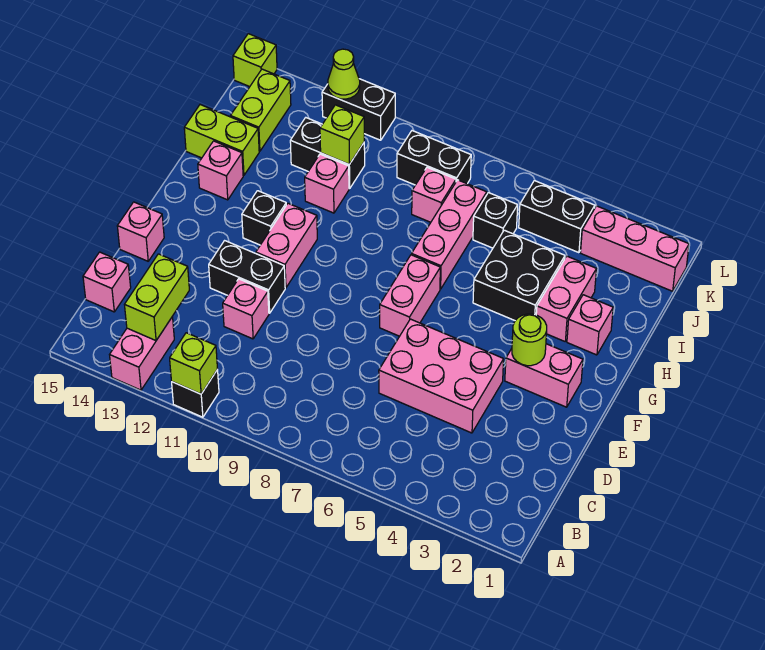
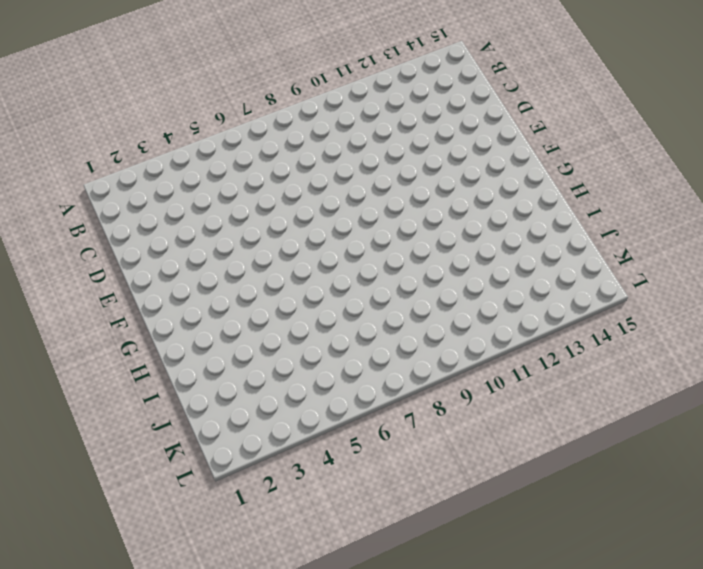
none -> black brick A11 level 1
none -> pink brick A13:B13 level 1
none -> pink brick C15 level 1
none -> pink brick D4:E6 level 1

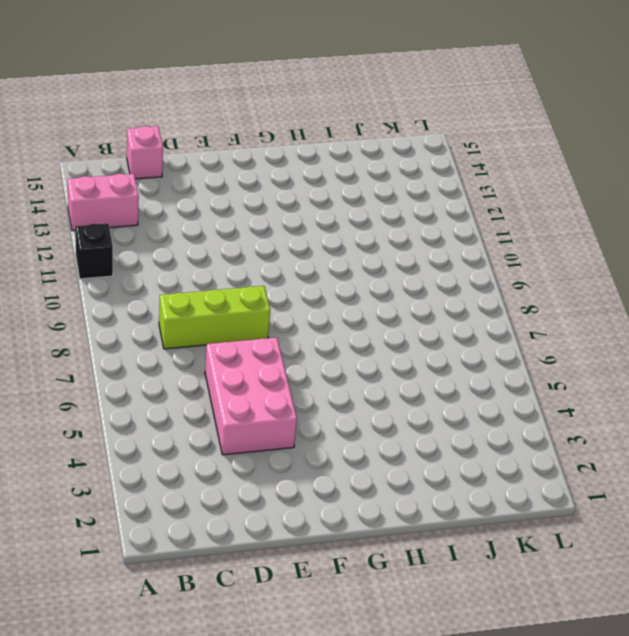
lime brick C8:E8 level 1 -> none
none -> pink brick D11 level 1
none -> black brick E11:E12 level 1
none -> pink brick E15 level 1
none -> pink brick F2:F3 level 1

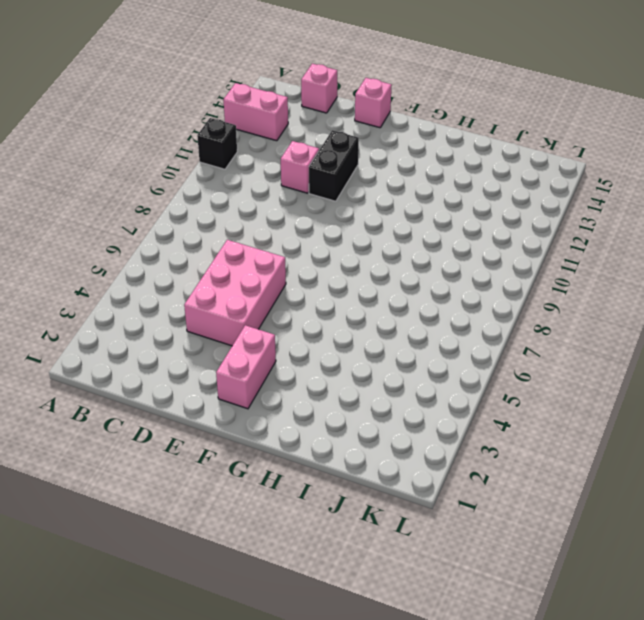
none -> pink brick F7:G7 level 1
none -> pink brick F11:G11 level 1
none -> black brick G12 level 1
none -> pink brick H2 level 1

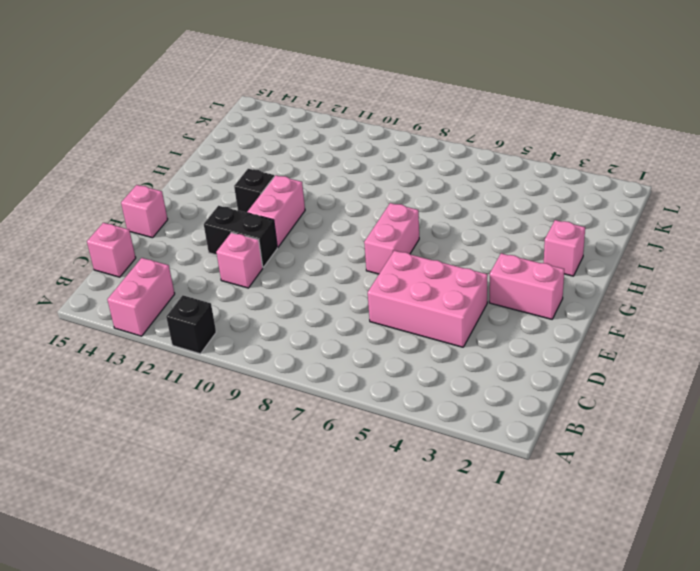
none -> pink brick H3:I3 level 1
none -> black brick H4:I5 level 1
none -> pink brick H7:J7 level 1
none -> pink brick H14 level 1

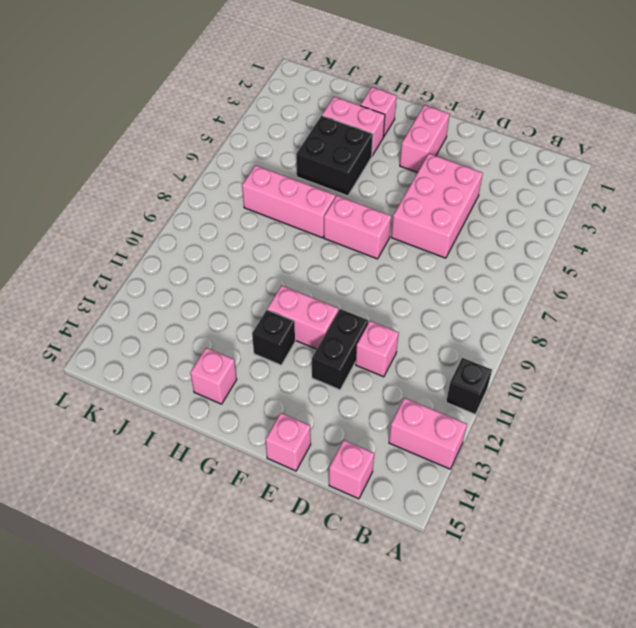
none -> pink brick I11 level 1
none -> lime brick I14:I15 level 1
none -> black brick J6 level 1
none -> pink brick J8 level 1

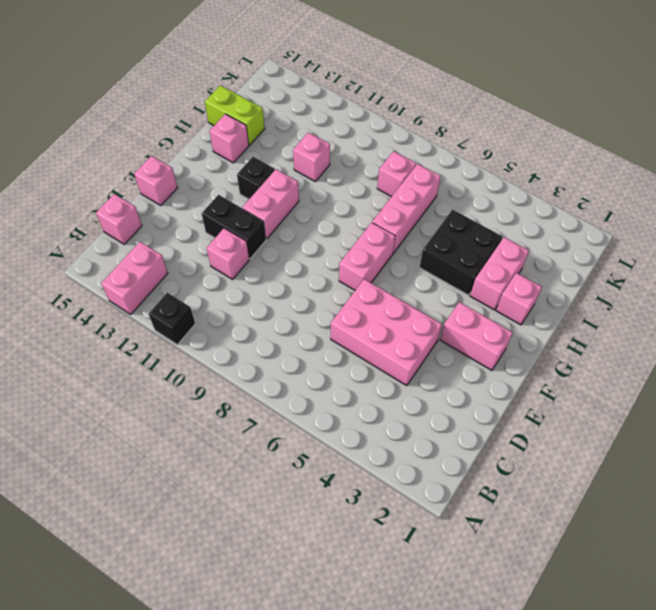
none -> black brick J6 level 1
none -> black brick J11:J12 level 1
none -> lime brick J14:K14 level 1
none -> pink brick K1:K3 level 1

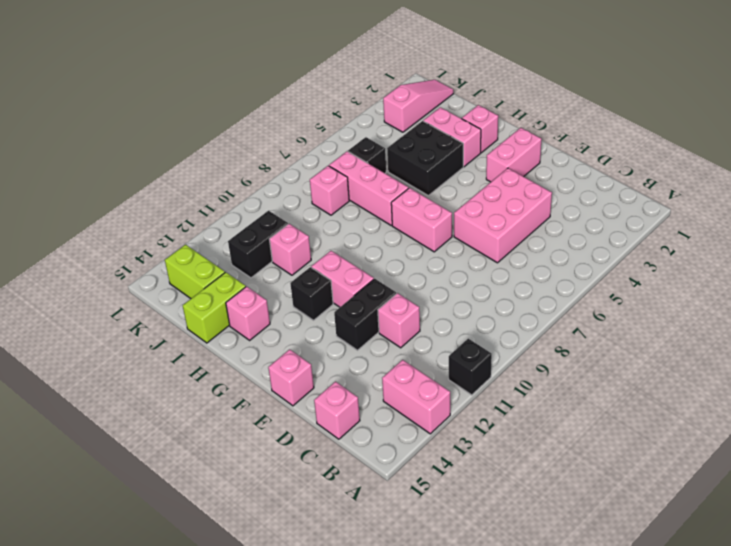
pink slope K1:K3 level 1 top 3 -> pink brick K1:K3 level 1
none -> black brick K4:K5 level 1
none -> black brick K8:K9 level 1
none -> black brick L11:L12 level 1
none -> lime brick L15 level 1

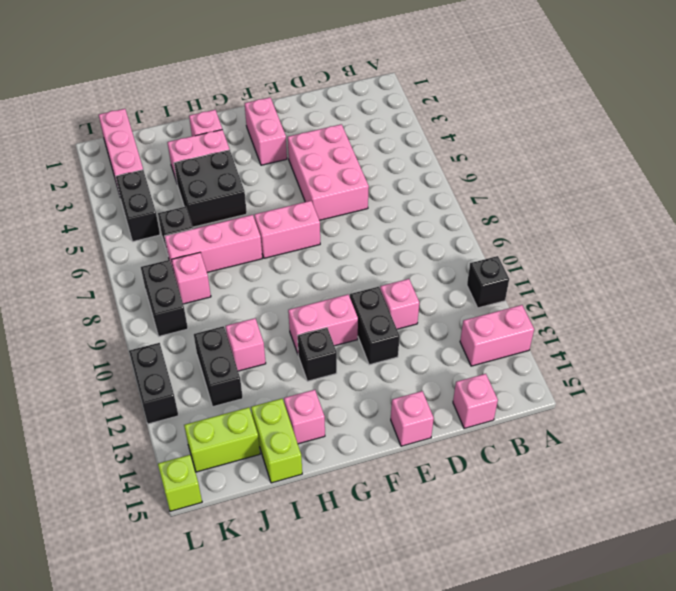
none -> lime brick A11 level 2
none -> lime brick B13:C13 level 2
none -> lime round brick F3 level 2
none -> lime brick J11 level 2

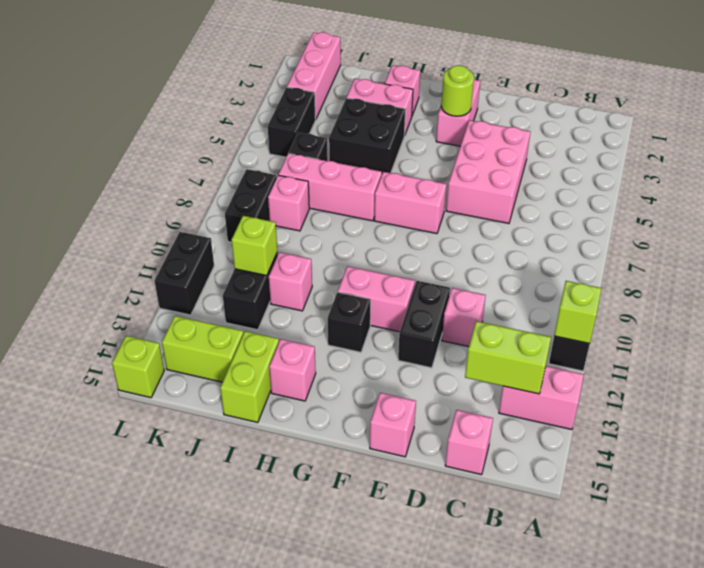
none -> lime cone L12 level 2

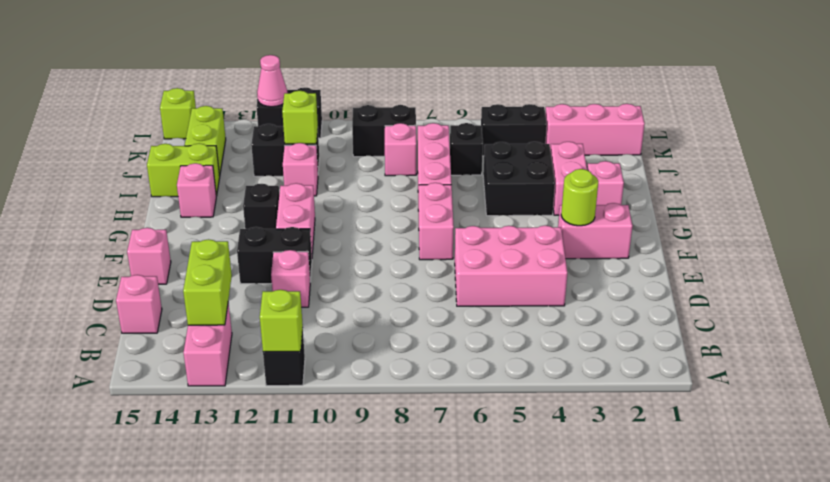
pink cone L12 level 2 -> lime cone L12 level 2

